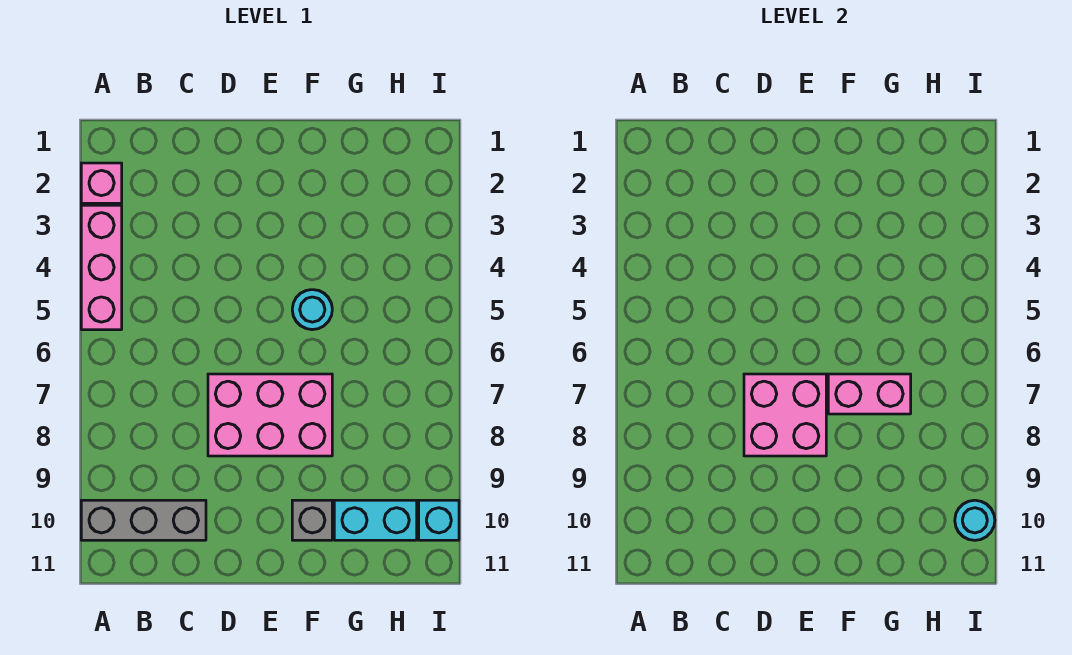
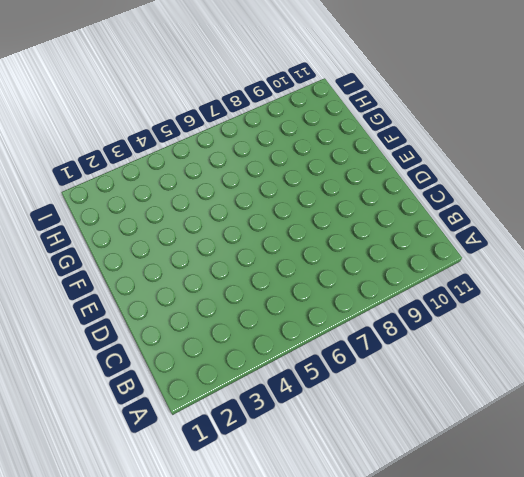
none -> pink brick A2 level 1
none -> pink brick A3:A5 level 1

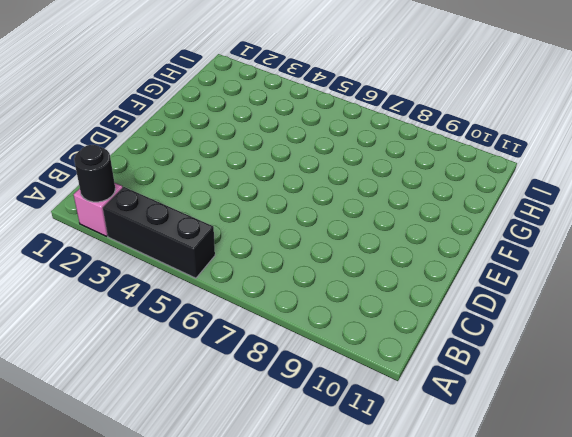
black round brick A2 level 2 -> none
black brick A3:A5 level 1 -> pink brick A3:A5 level 1
none -> grey brick A10:C10 level 1
none -> pink brick D7:F8 level 1

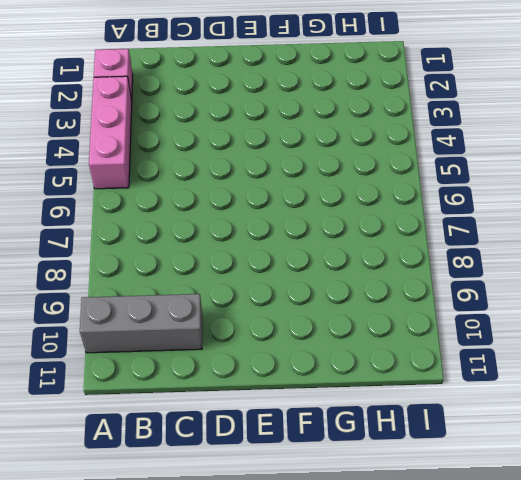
none -> pink brick D7:F8 level 1
none -> cyan round brick F5 level 1

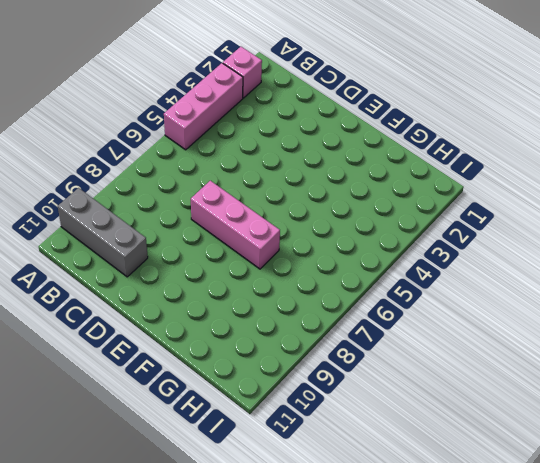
pink brick D7:F7 level 1 -> pink brick D7:F8 level 1
none -> cyan round brick F5 level 1
none -> grey brick F10 level 1

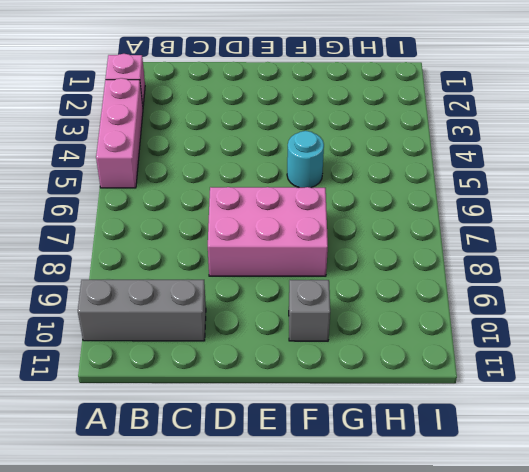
none -> cyan brick G10:H10 level 1
none -> cyan brick I10 level 1

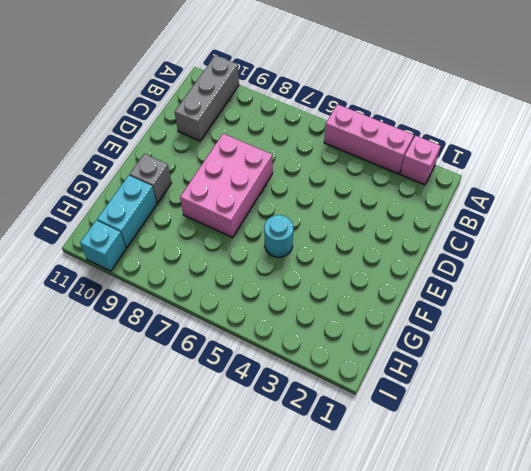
none -> pink brick D7:E8 level 2
none -> pink brick F7:G7 level 2

